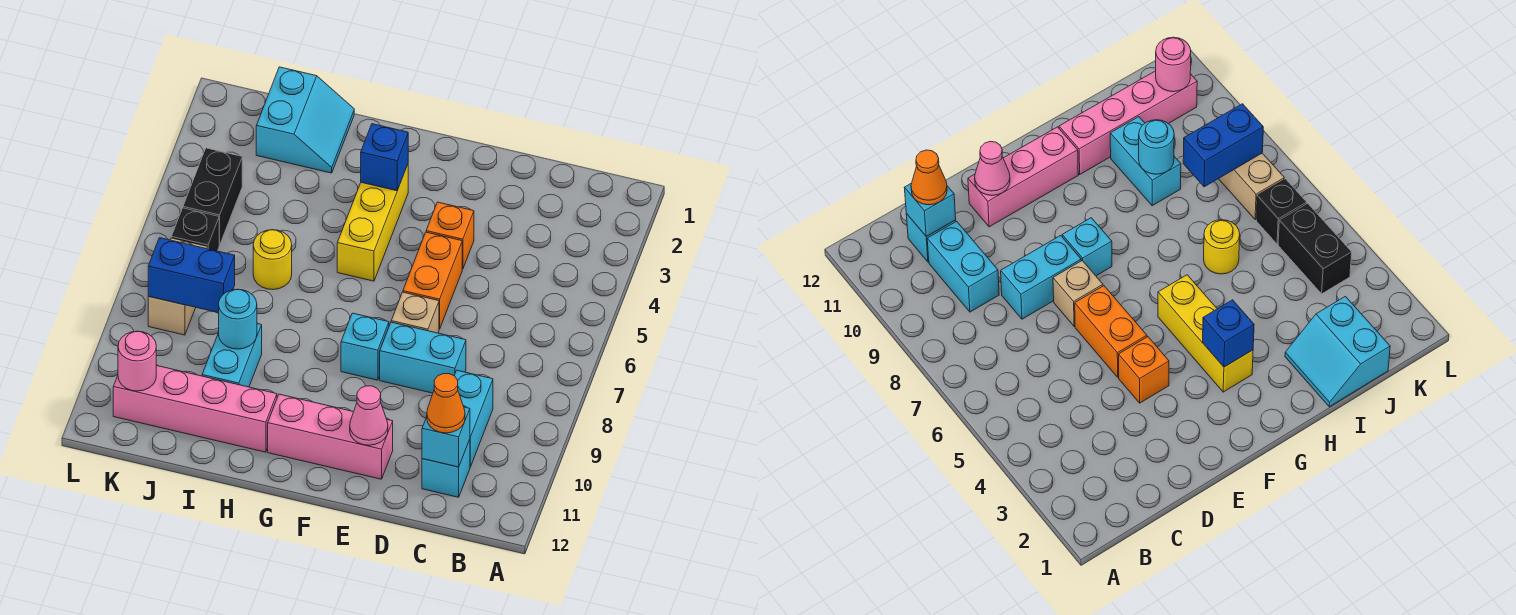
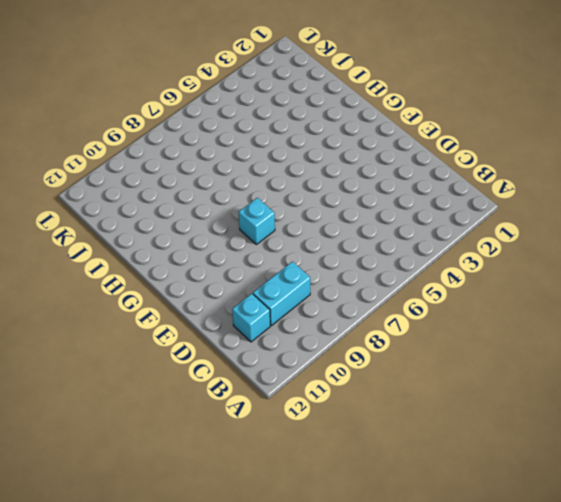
none -> cyan brick D8:E8 level 1
none -> orange brick E4 level 1
none -> orange brick E5:E6 level 1

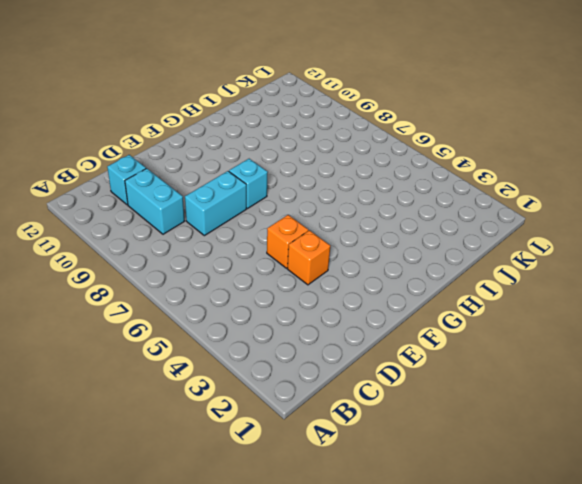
orange brick E5 level 1 -> orange brick E5:E6 level 1
none -> tan brick E7 level 1
none -> pink brick E11:G11 level 1
none -> yellow brick G3:G5 level 1

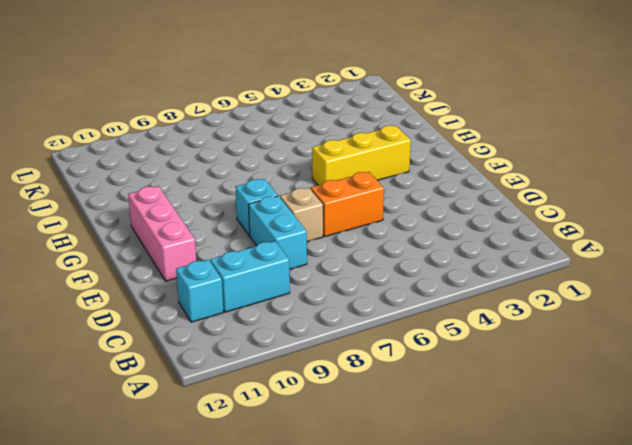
none -> orange brick E4 level 1
none -> pink brick H11:K11 level 1
none -> cyan slope I1:J2 level 1 top J

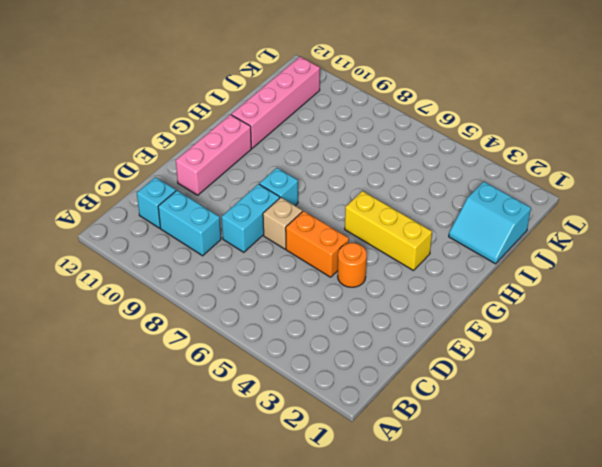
orange round brick E4 level 1 -> orange brick E4 level 1
none -> yellow round brick I6 level 1
none -> cyan brick I9:I10 level 1
none -> black brick K4:K5 level 1

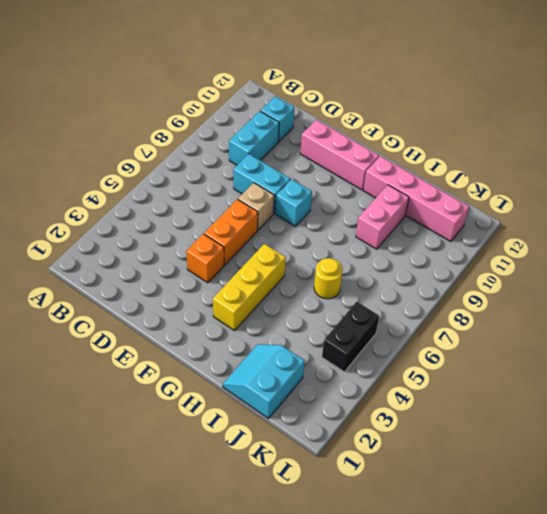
pink brick I9:I10 level 1 -> cyan brick I9:I10 level 1
none -> black brick K6 level 1
none -> tan brick K7:K8 level 1
none -> cyan brick C11 level 2

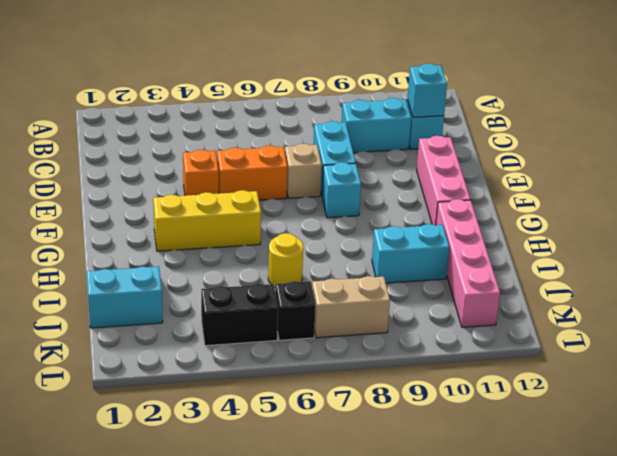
none -> pink cone E11 level 2
none -> blue brick G3 level 2
none -> cyan round brick I9 level 2

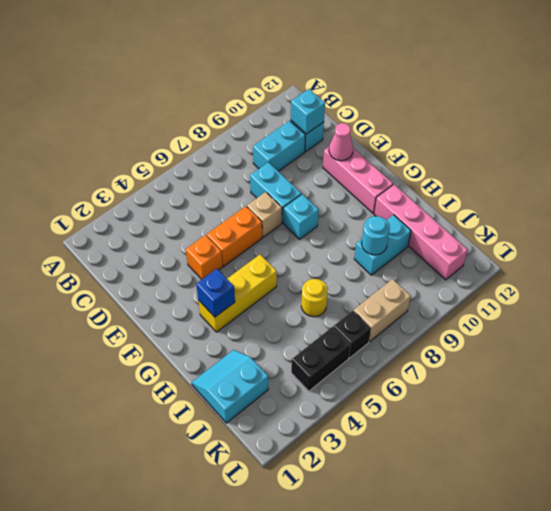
none -> blue brick J8:K8 level 2
none -> pink round brick K11 level 2
none -> orange cone C11 level 3

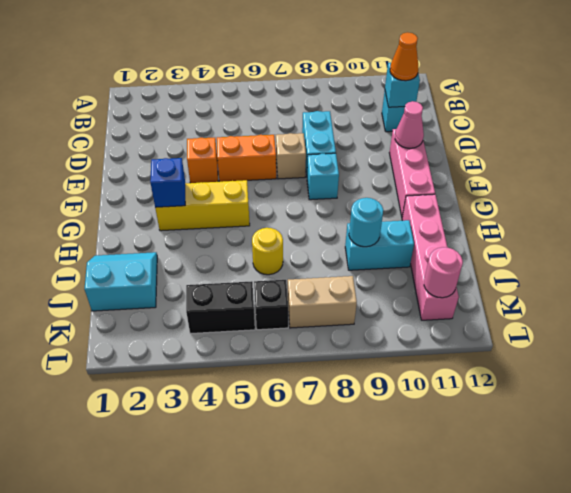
none -> cyan brick C9:C10 level 1
none -> blue brick J8:K8 level 2

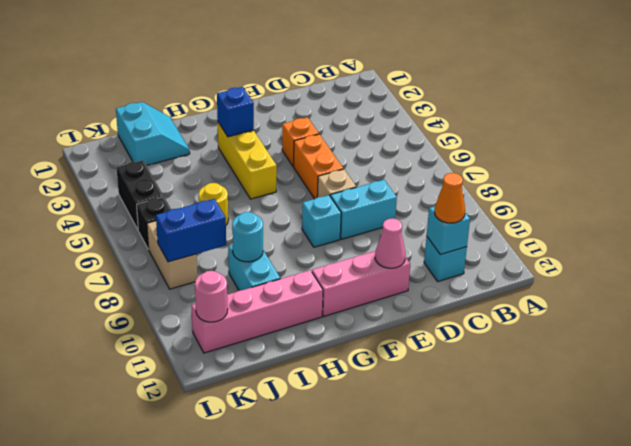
none -> cyan brick C9:C10 level 1

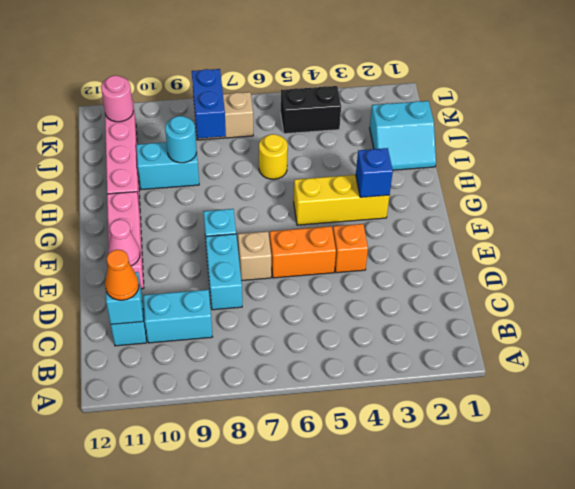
none -> black brick K6 level 1

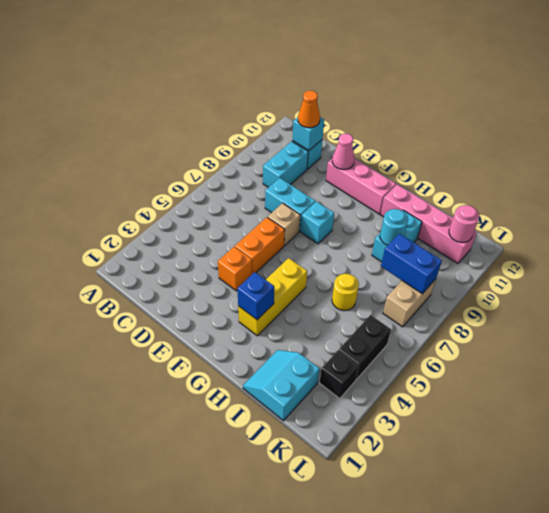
black brick K3 level 1 -> black brick K6 level 1

